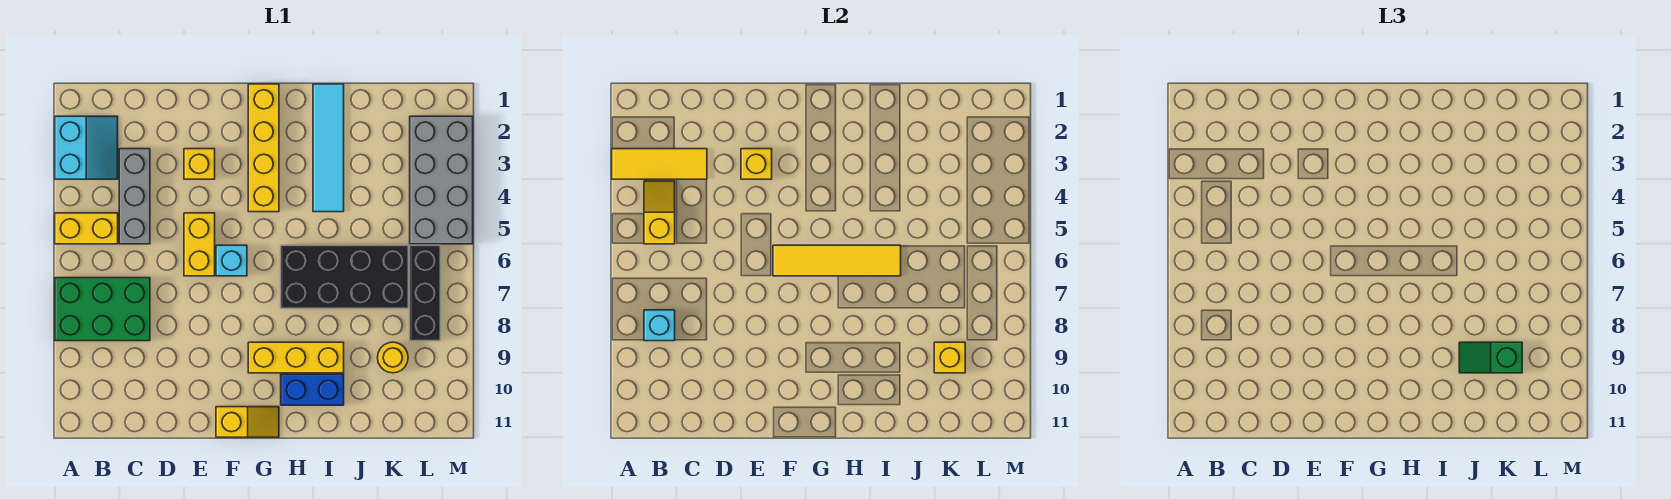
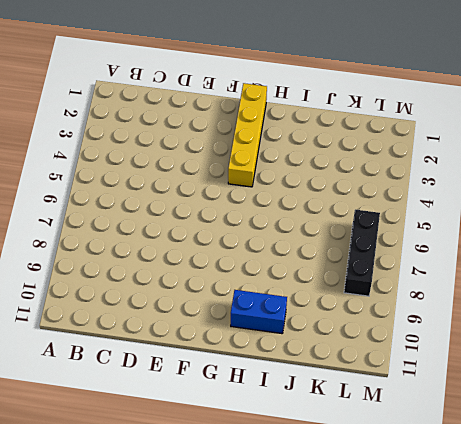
none -> cyan slope A2:B3 level 1 top A
none -> yellow brick A5:B5 level 1
none -> green brick A7:C8 level 1

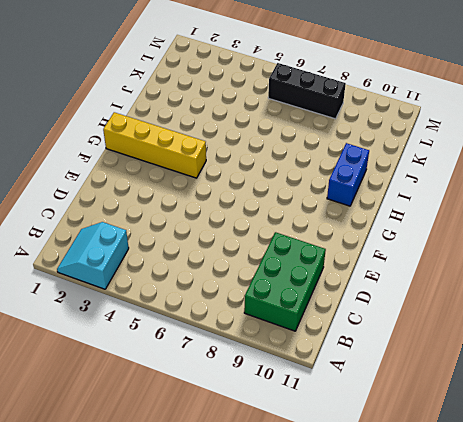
cyan slope A2:B3 level 1 top 3 -> cyan slope A2:B3 level 1 top A
green brick B9:D10 level 1 -> green brick A7:C8 level 1
none -> yellow brick A5:B5 level 1
none -> grey brick C3:C5 level 1
none -> yellow brick E3 level 1

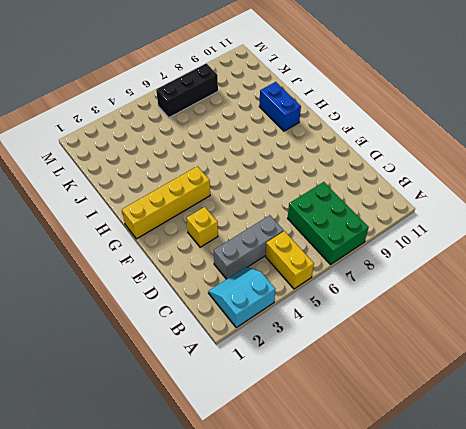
none -> yellow brick E5:E6 level 1
none -> cyan brick F6 level 1
none -> yellow slope F11:G11 level 1 top F

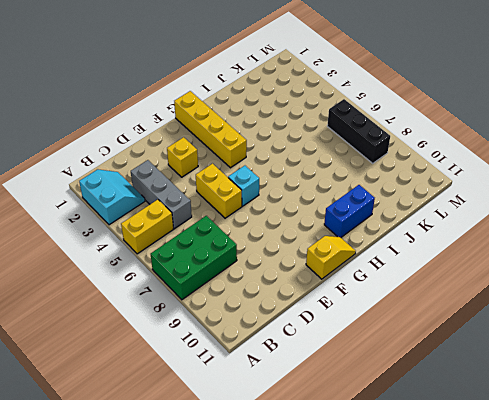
none -> yellow brick G9:I9 level 1
none -> black brick H6:K7 level 1
none -> cyan tile I1:I4 level 1

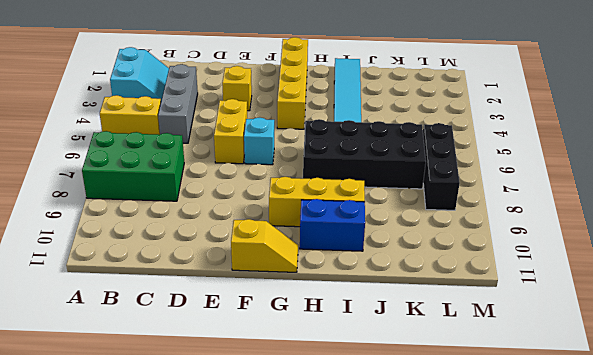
none -> yellow round brick K9 level 1
none -> grey brick L2:M5 level 1
none -> yellow tile A3:C3 level 2

